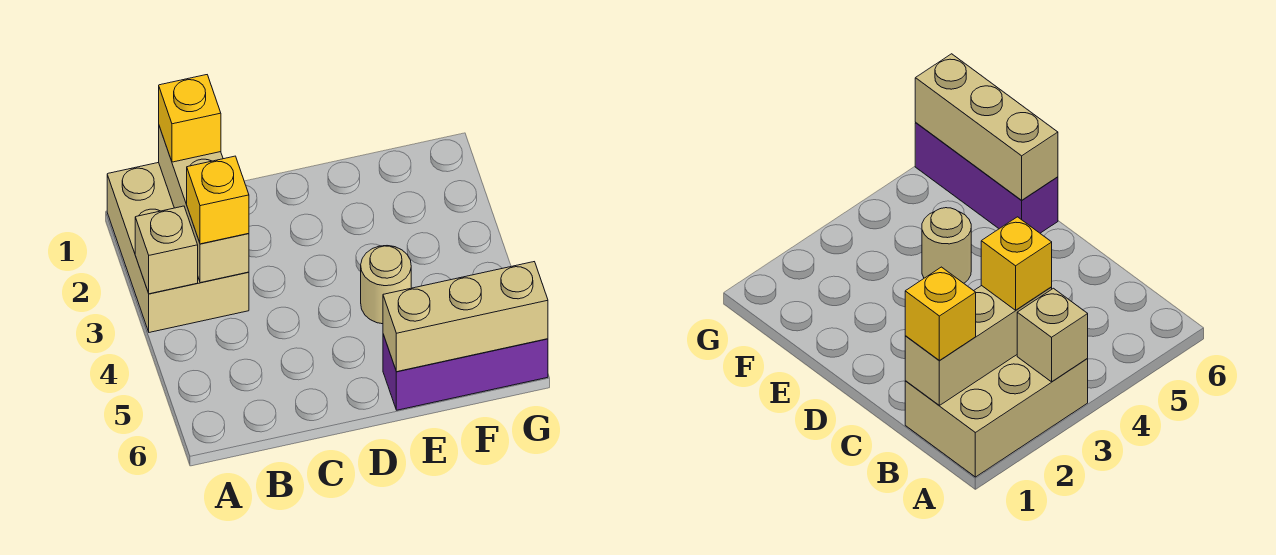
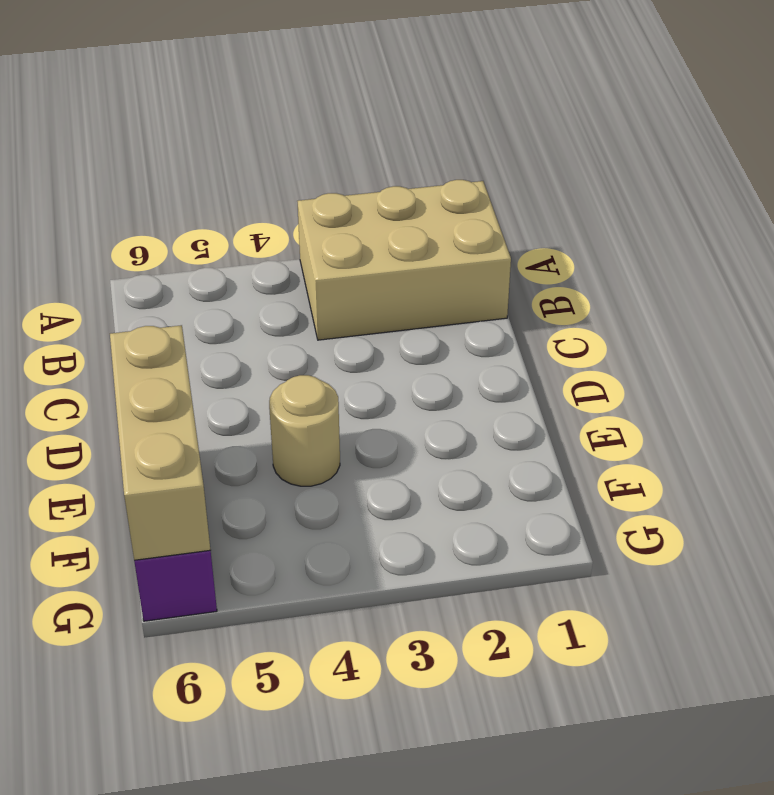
none -> tan brick A3 level 2
none -> tan brick B1:B3 level 2

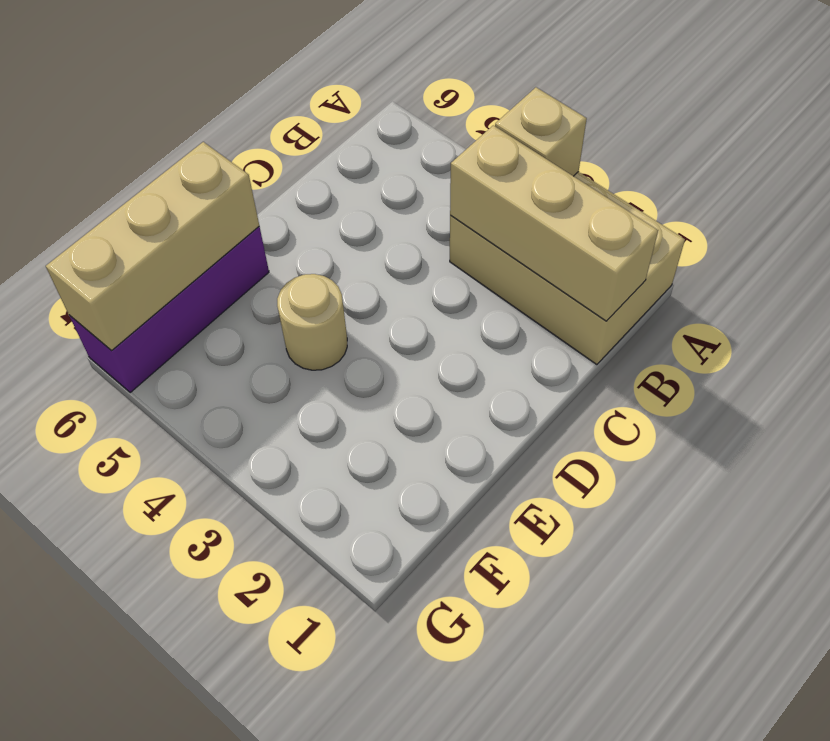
none -> yellow brick B1 level 3
none -> yellow brick B3 level 3

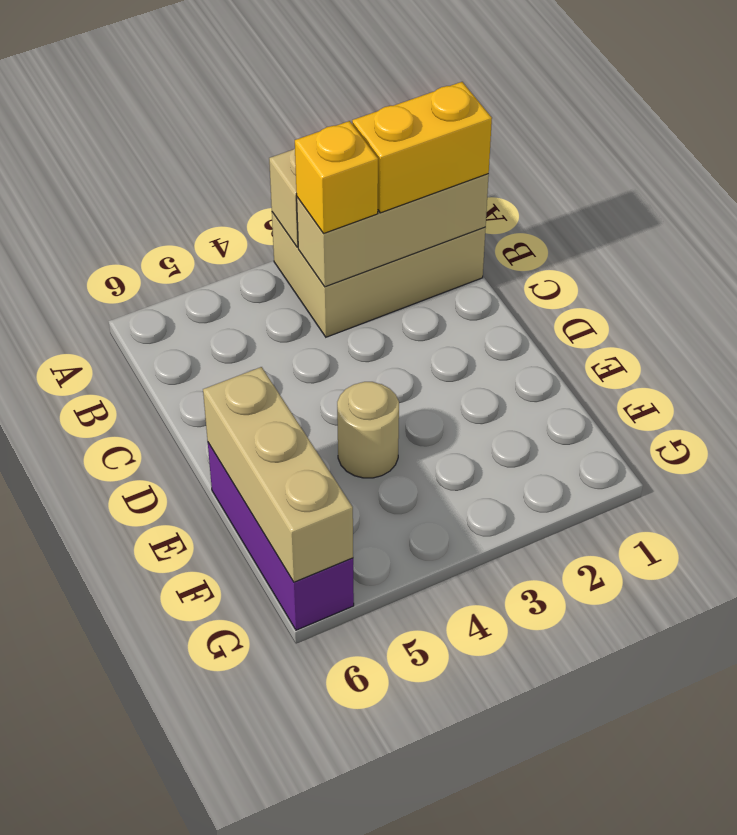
yellow brick B1:B2 level 3 -> yellow brick B1 level 3

